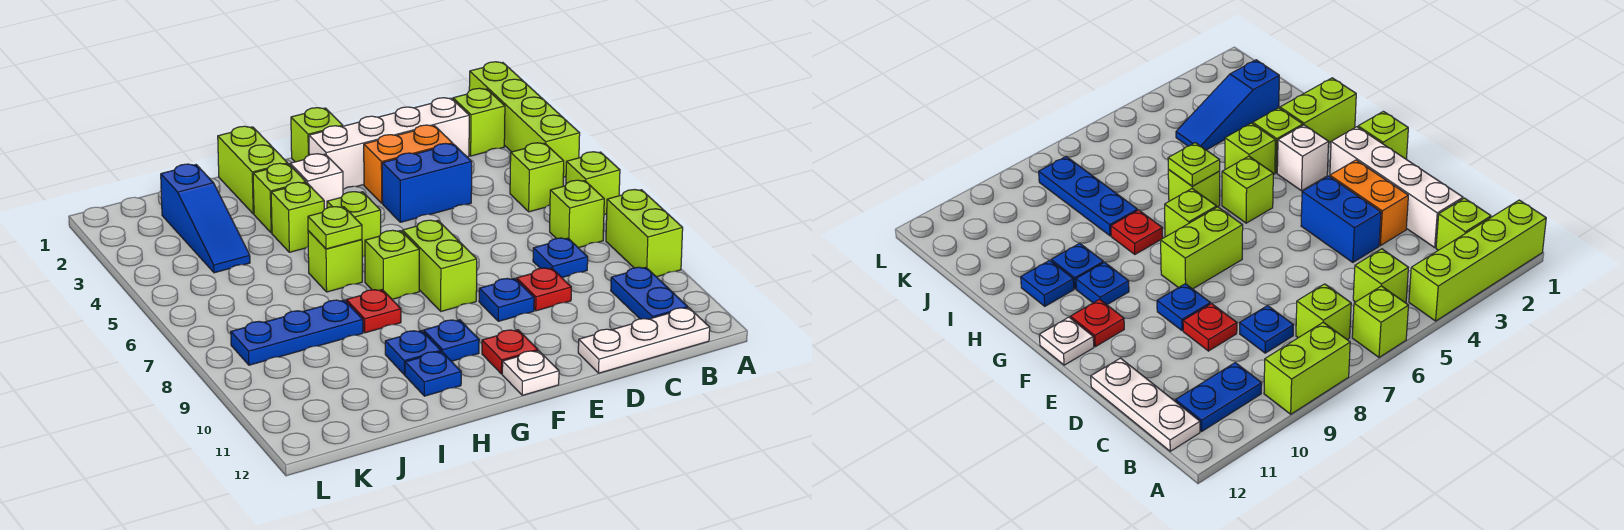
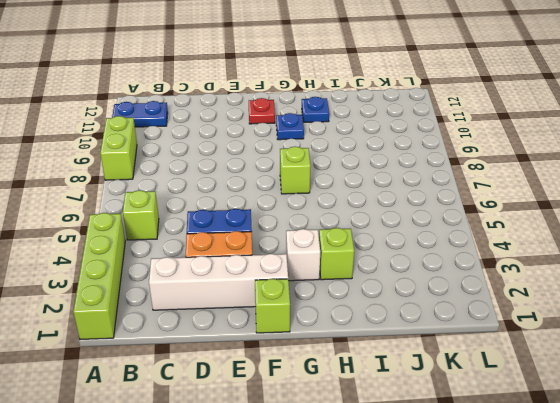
blue plate A11:B11 level 1 -> blue plate B10:B11 level 1
none -> lime brick A6 level 1
none -> lime brick B2 level 1
none -> lime brick B7 level 1
none -> white plate B12:D12 level 1

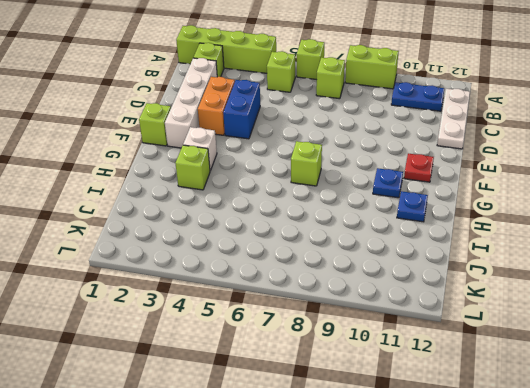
none -> blue plate C8 level 1
none -> red plate D9 level 1
none -> blue plate E9 level 1
none -> lime brick F7:F8 level 1

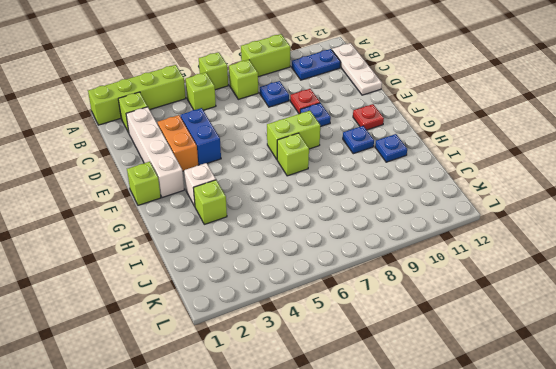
none -> white plate F12 level 1
none -> lime brick G5 level 1
none -> lime brick H1:H2 level 1
none -> lime brick H4 level 1

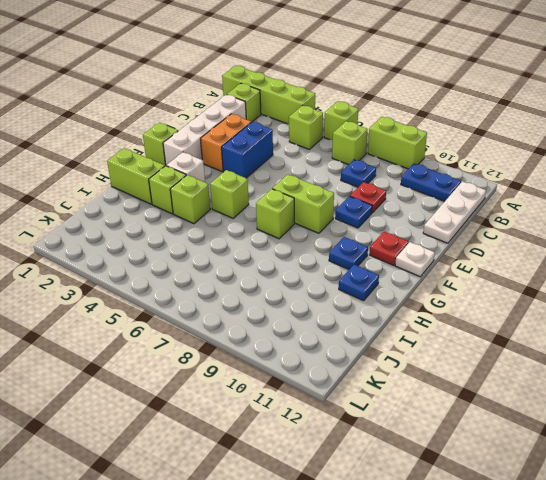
none -> lime brick H6 level 1
none -> red plate H8 level 1
none -> blue plate H10 level 1
none -> blue plate I8:K8 level 1

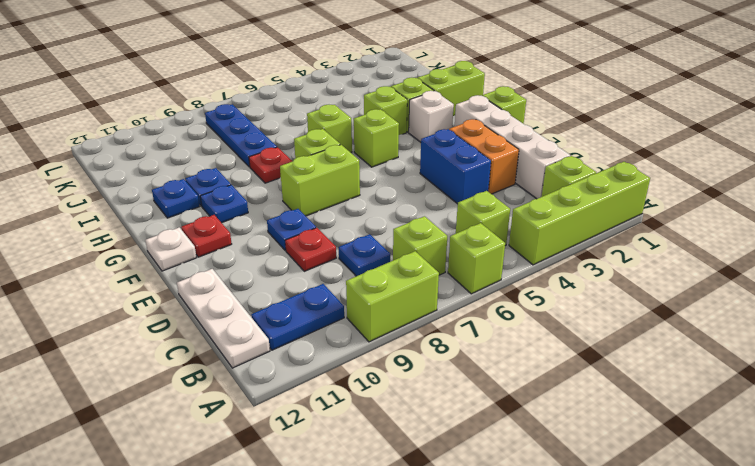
none -> blue slope J2:J4 level 1 top 2
none -> lime plate H6 level 2

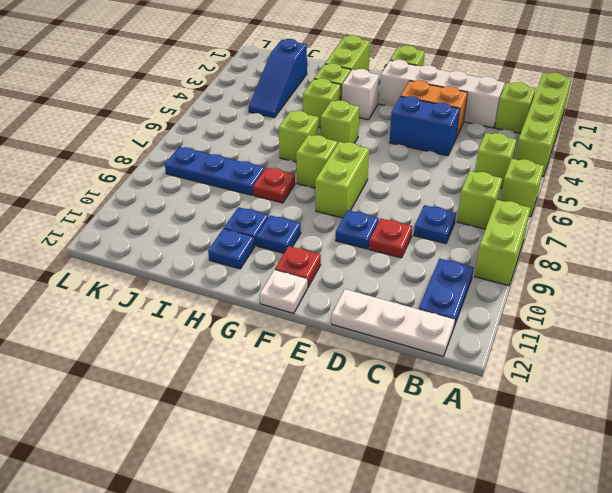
none -> lime plate H6 level 2

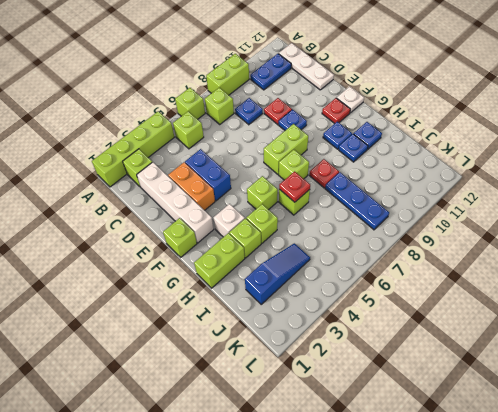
red plate H6 level 2 -> lime plate H6 level 2

